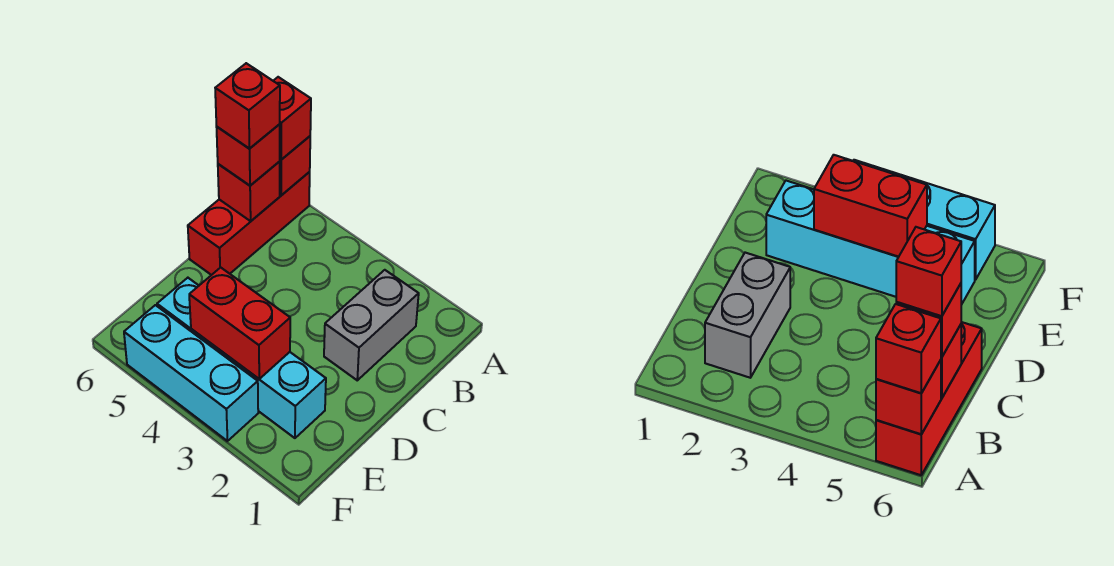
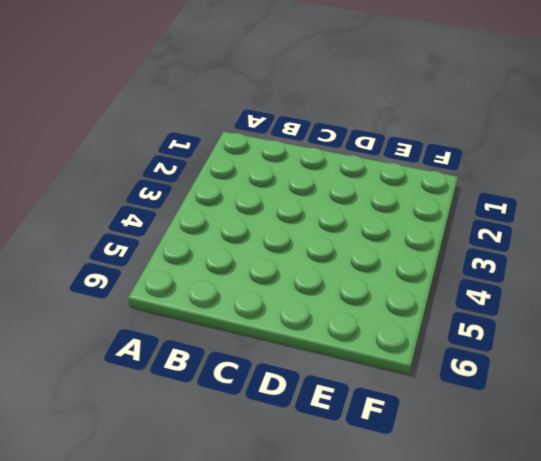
none -> red brick A6:C6 level 1
none -> grey brick B2:C2 level 1

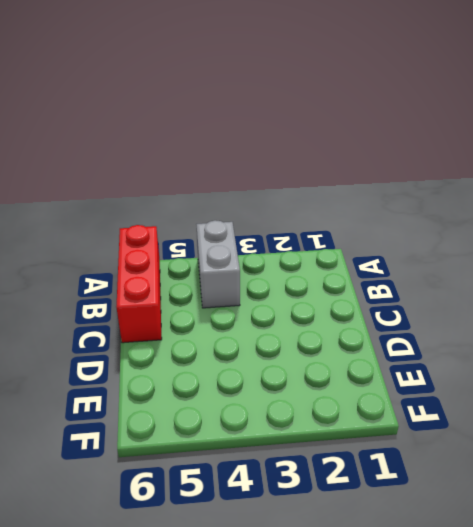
grey brick A4:B4 level 1 -> grey brick B2:C2 level 1
none -> cyan brick E2:E5 level 1
none -> cyan brick F3:F5 level 1

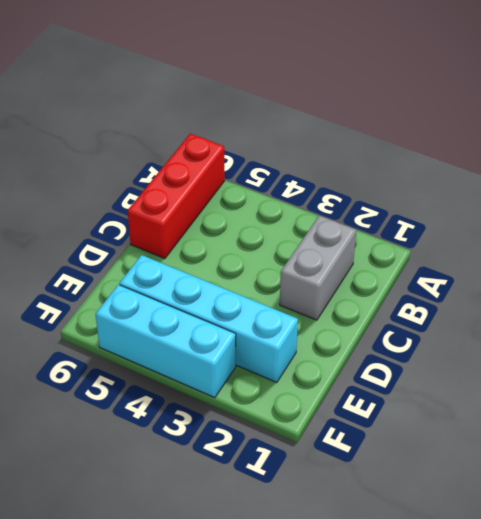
none -> red brick A6 level 2
none -> red brick B6 level 2

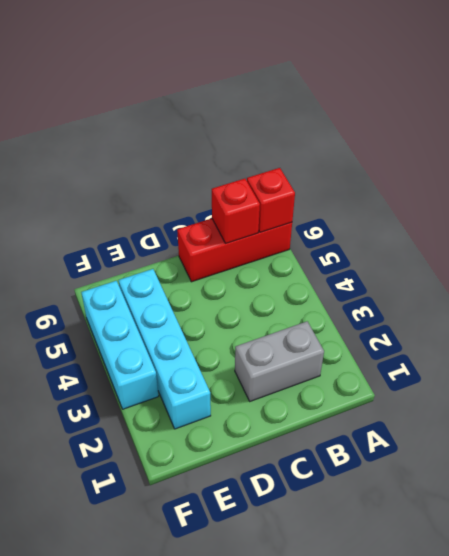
none -> red brick E3:E4 level 2
none -> red brick A6 level 3

